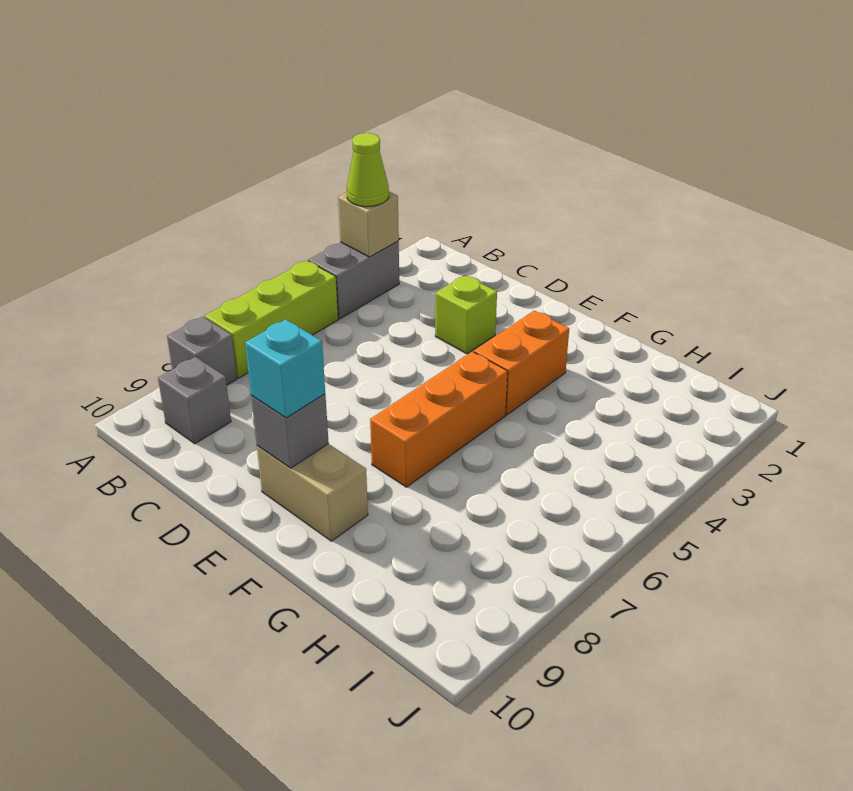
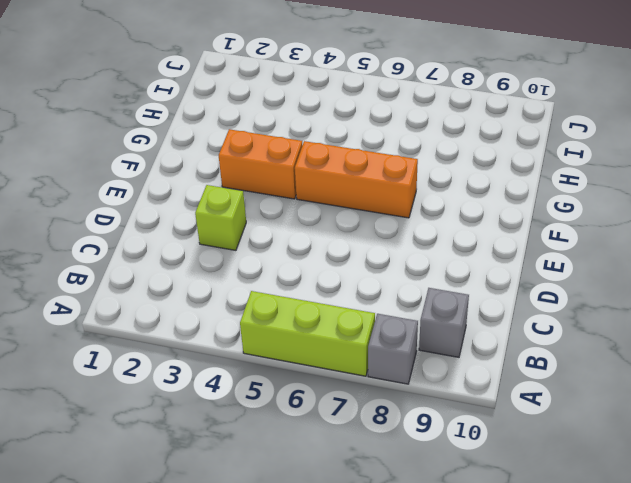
none -> grey brick A3:A4 level 1
none -> tan brick E9:F9 level 1
none -> tan brick A3 level 2

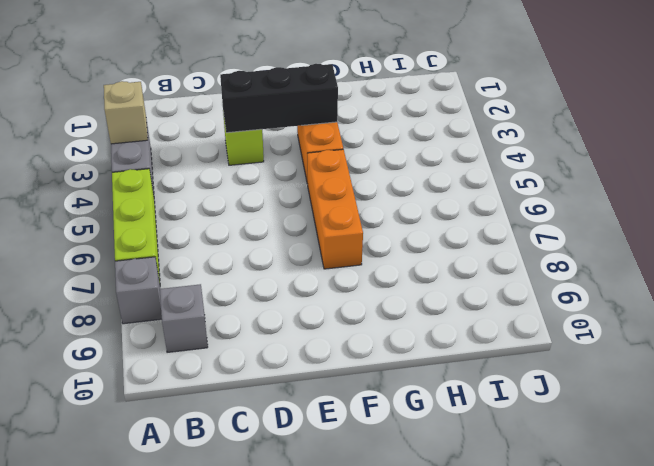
black brick D3:F3 level 2 -> none
none -> tan brick E9:F9 level 1
none -> grey brick E9 level 2
none -> lime cone A3 level 3

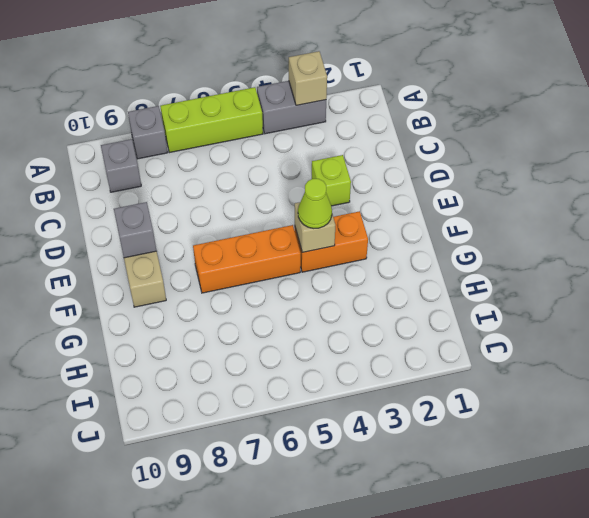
tan brick F4 level 2 -> none
lime cone F4 level 3 -> lime cone A3 level 3
none -> cyan brick E9 level 3

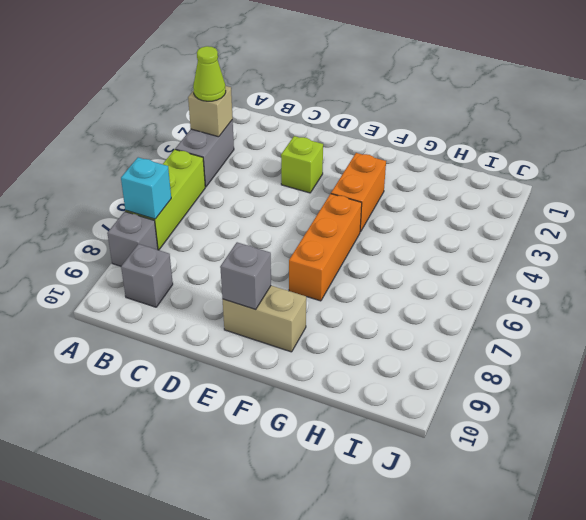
cyan brick A7 level 2 -> cyan brick E9 level 3

